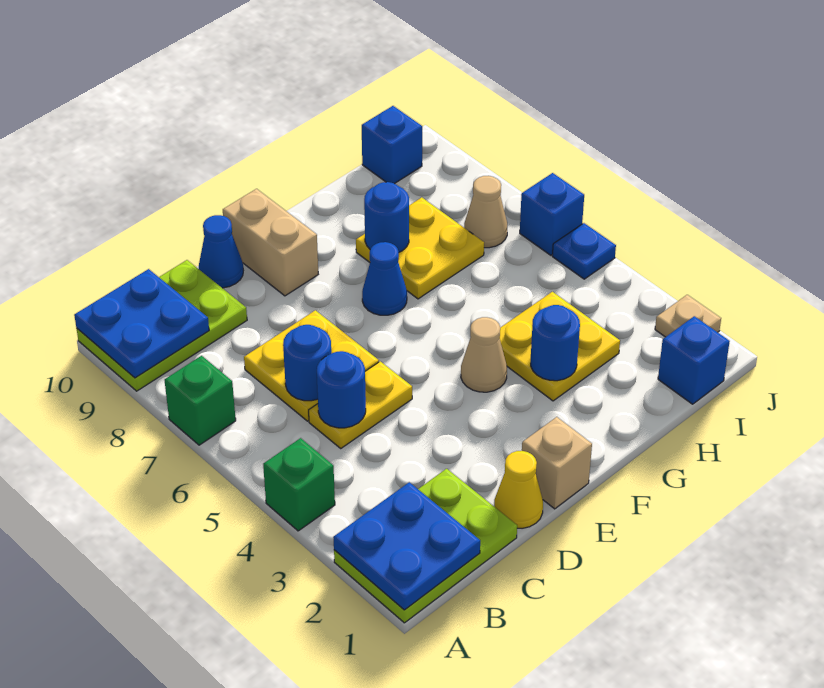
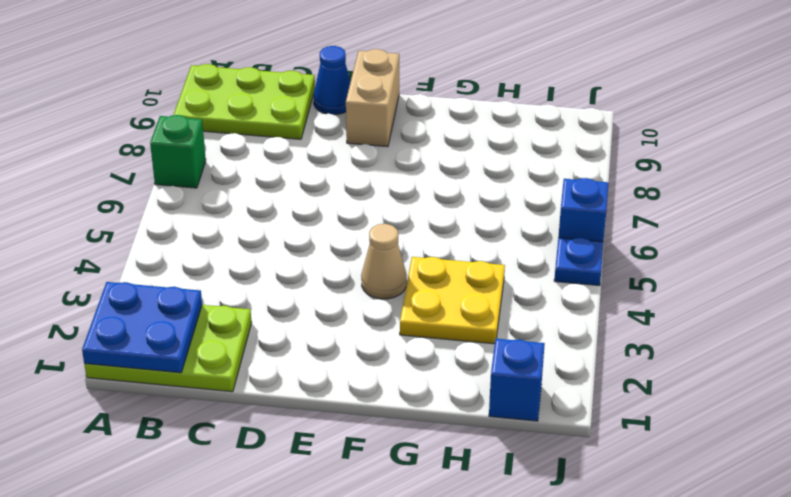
none -> green brick A4 level 1
none -> yellow plate C5:D5 level 1
none -> yellow plate C6:D7 level 1

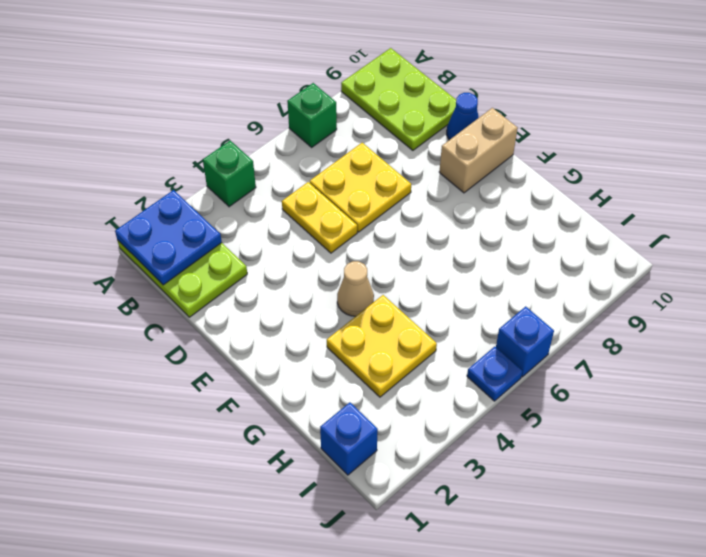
none -> yellow cone D1 level 1
none -> tan brick E1 level 1
none -> blue cone F7 level 1

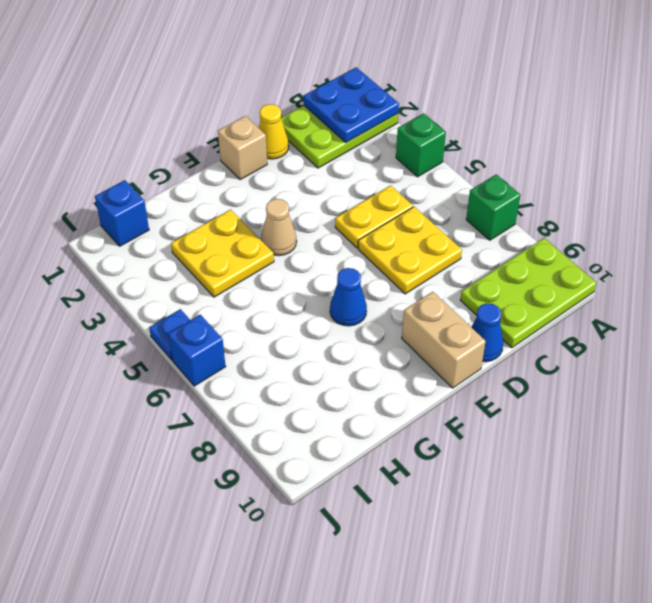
none -> yellow plate G7:H8 level 1
none -> tan cone I7 level 1
none -> blue brick I10 level 1

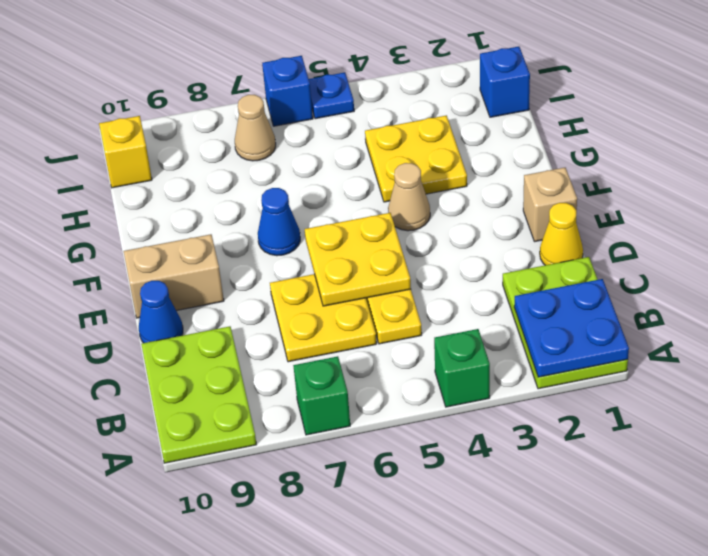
yellow plate D5:E6 level 2 -> yellow plate G7:H8 level 1
yellow brick I10 level 1 -> blue brick I10 level 1
none -> tan plate J2 level 1
none -> blue plate A9:B10 level 2
none -> blue round brick C5 level 2

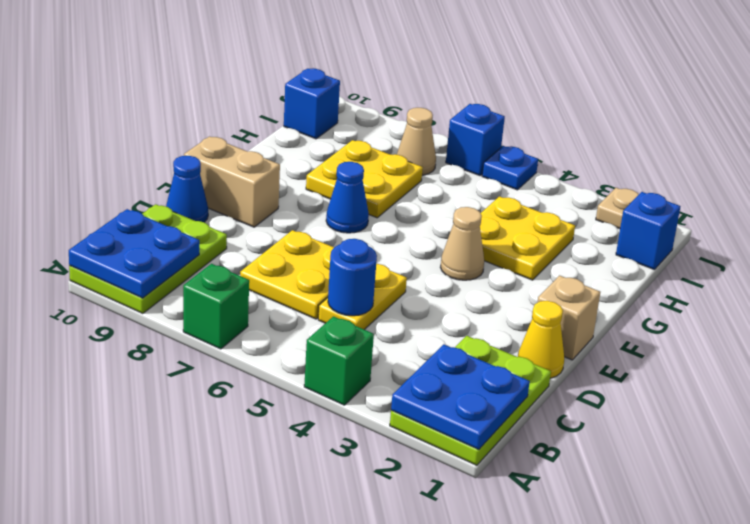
none -> blue round brick C6 level 2
none -> blue round brick G3 level 2
none -> blue round brick G8 level 2

